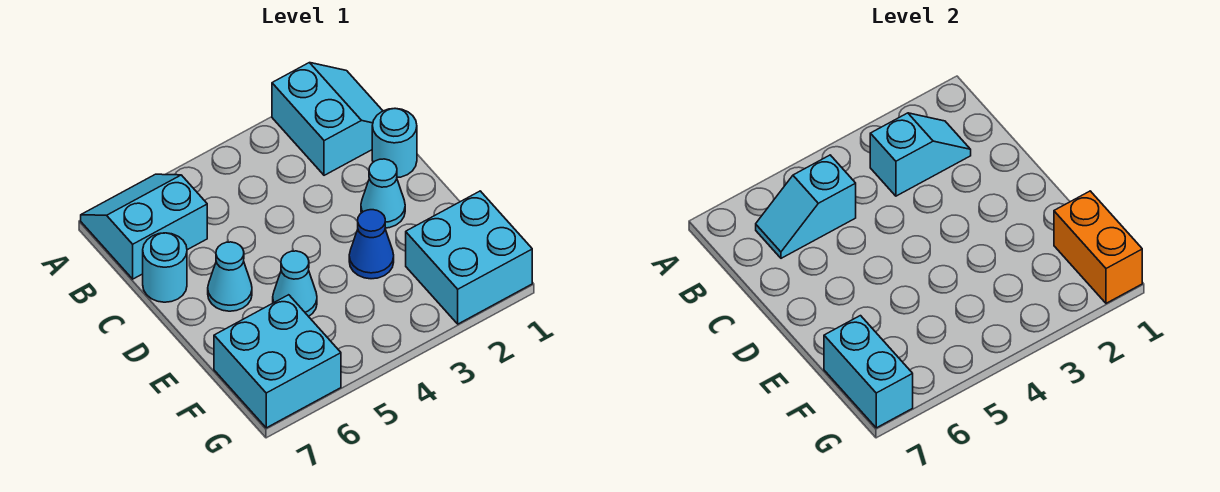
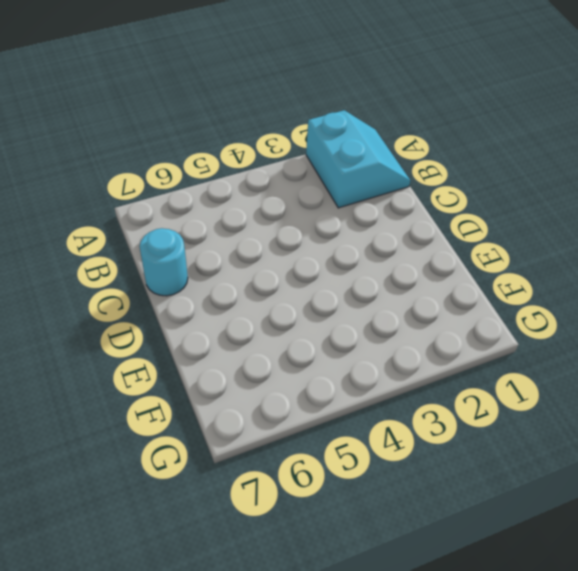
none -> cyan slope A6:B7 level 1 top B
none -> cyan round brick C1 level 1
none -> cyan cone D2 level 1

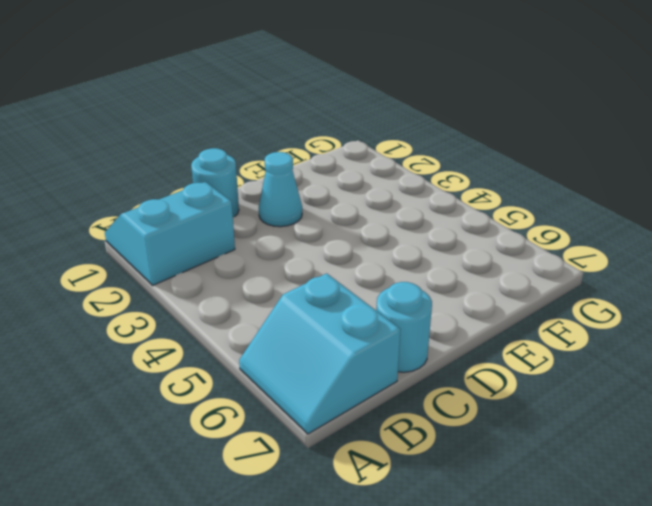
none -> cyan cone D6 level 1
none -> blue cone E3 level 1
none -> cyan cone E5 level 1

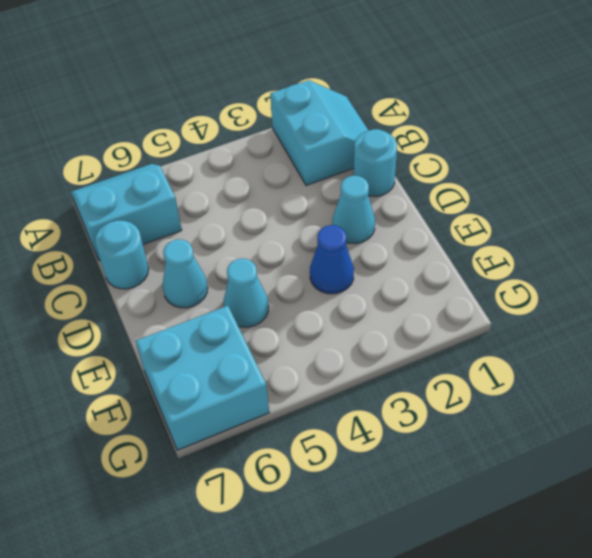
none -> cyan brick F1:G2 level 1
none -> cyan slope B2:B3 level 2 top 3
none -> cyan slope B5:B6 level 2 top 5

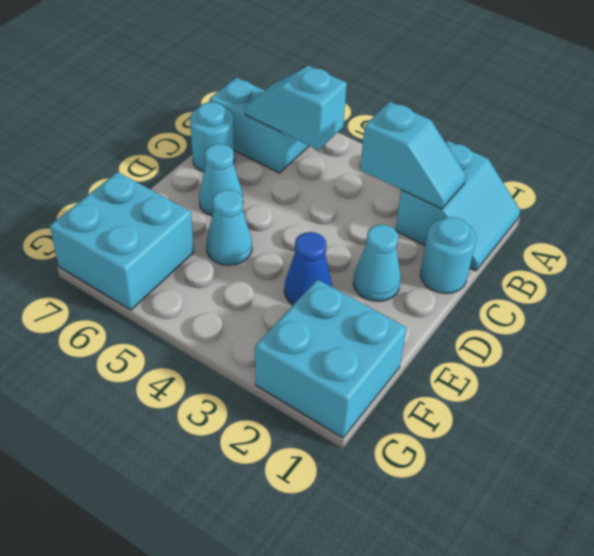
none -> orange brick F1:G1 level 2
none -> cyan brick F7:G7 level 2

